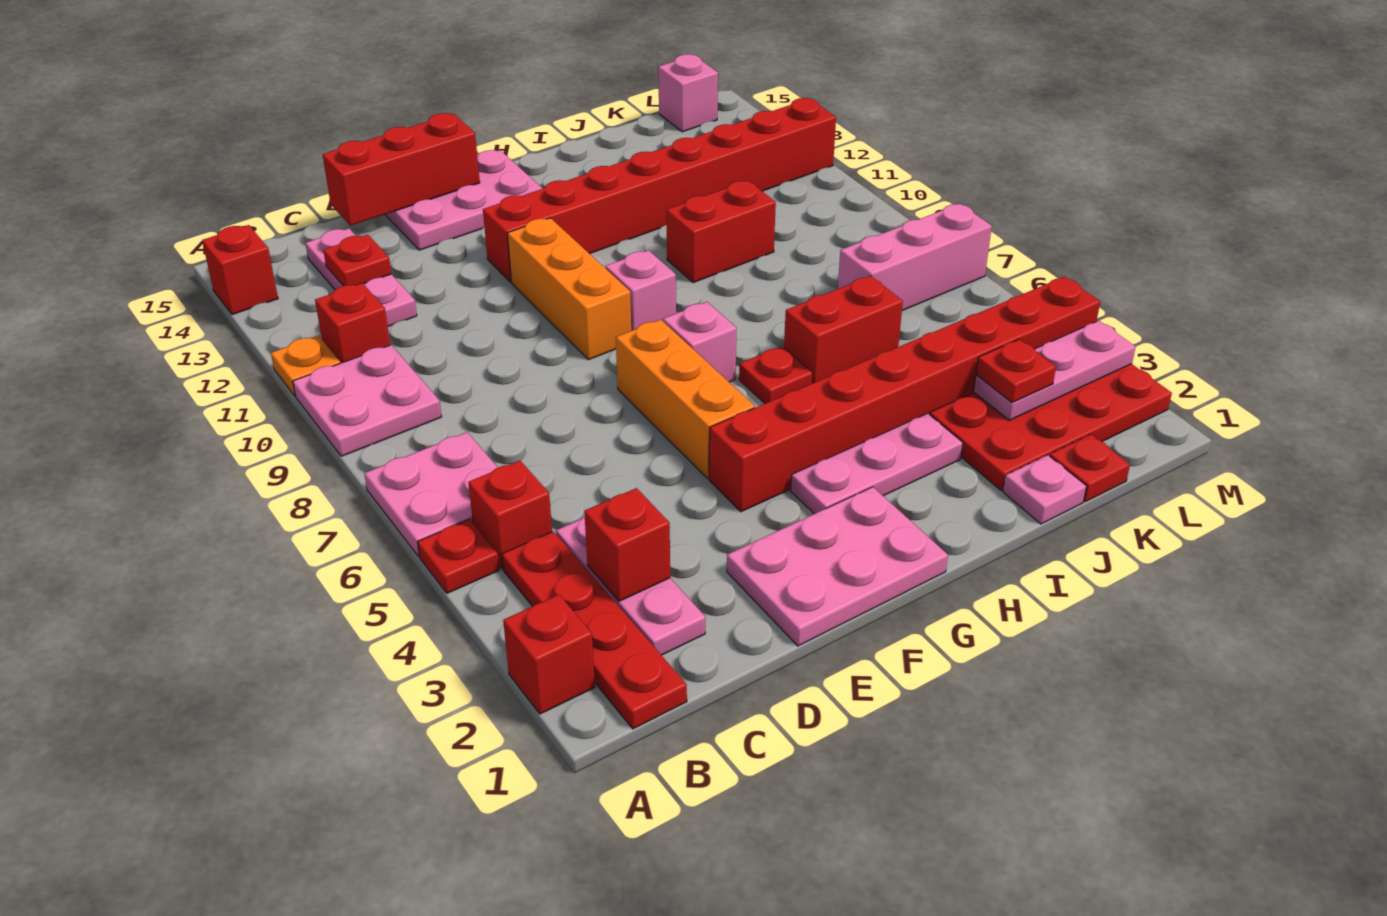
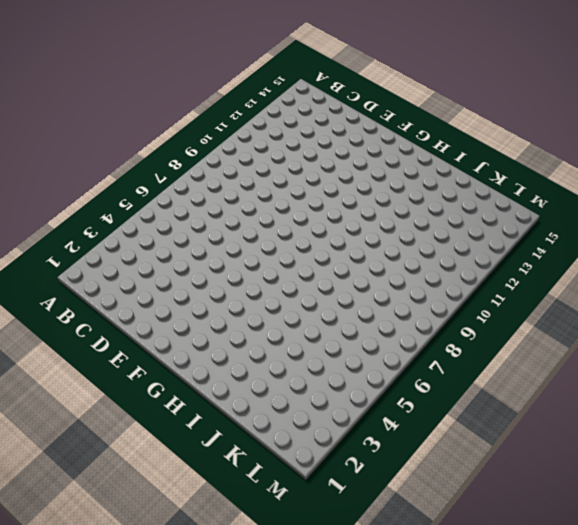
none -> red brick A2 level 1
none -> red plate A5 level 1
none -> pink plate A6:B7 level 1
none -> pink plate A9:B10 level 1

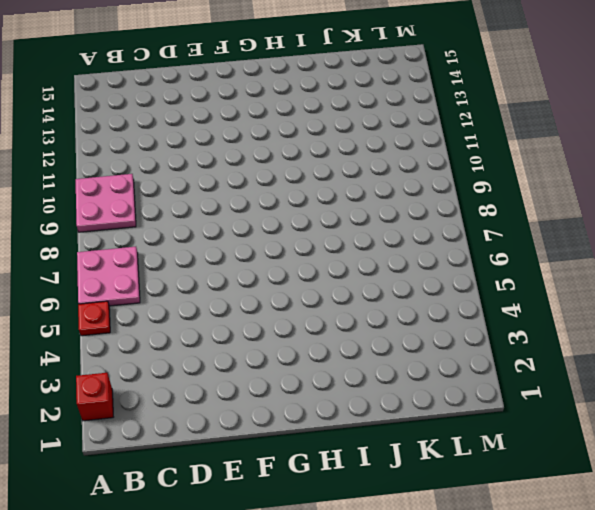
none -> orange plate A11 level 1
none -> red brick A14 level 1
none -> red plate B1:B4 level 1
none -> red brick B5 level 1

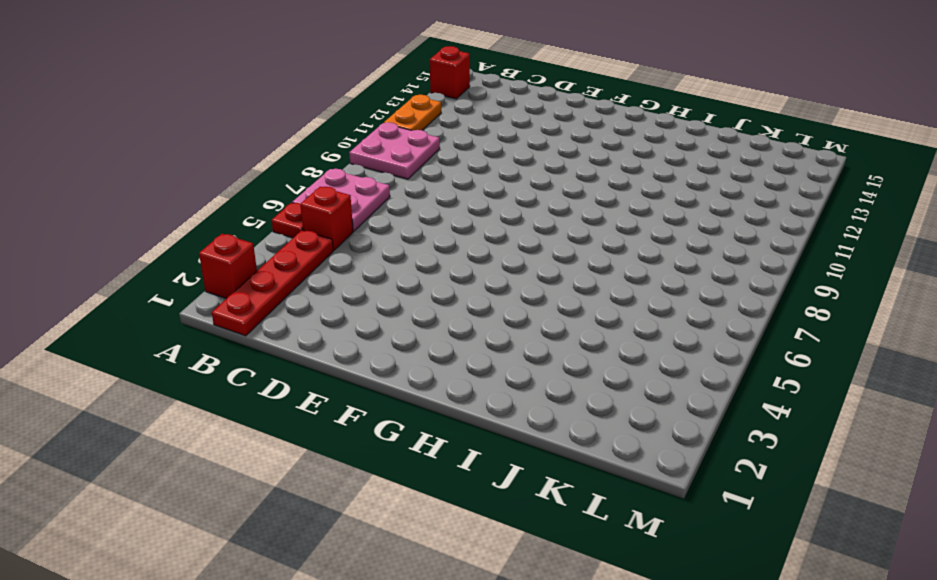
orange plate A11:A12 level 1 -> orange plate A11 level 1
none -> red brick B11 level 1
none -> pink plate C2:C4 level 1
none -> pink plate C12:C14 level 1
none -> pink plate E1:G2 level 1

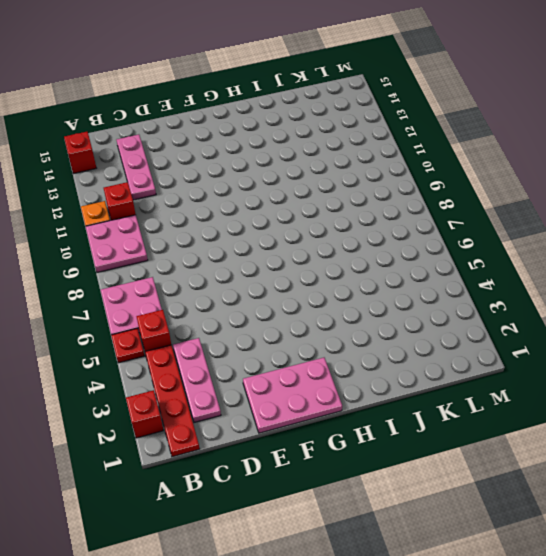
none -> pink plate E14:G15 level 1
none -> red brick F4:M4 level 1
none -> orange brick F5:F7 level 1
none -> orange brick F9:F11 level 1

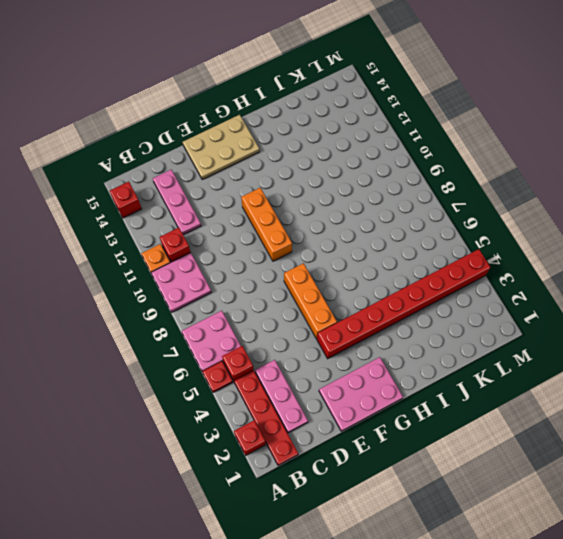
tan plate E14:G15 level 1 -> pink plate E14:G15 level 1
none -> red brick F12:M12 level 1
none -> pink plate G3:I3 level 1
none -> pink brick G7 level 1
none -> pink brick G9 level 1

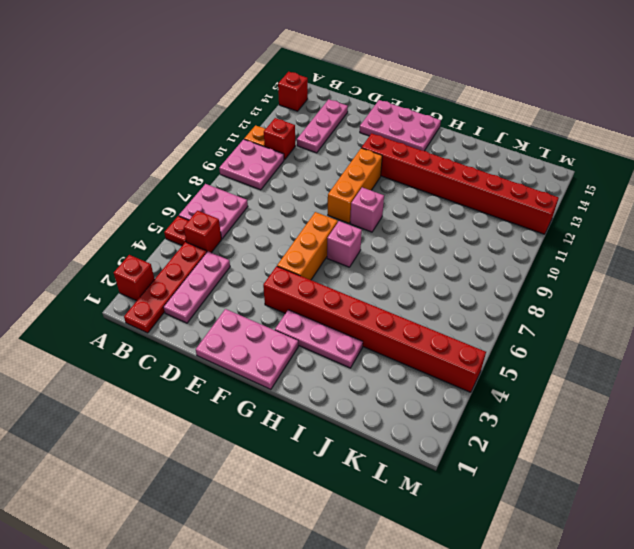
none -> red plate H6 level 1
none -> red brick I6:J6 level 1
none -> red brick I10:J10 level 1
none -> pink plate J1 level 1

